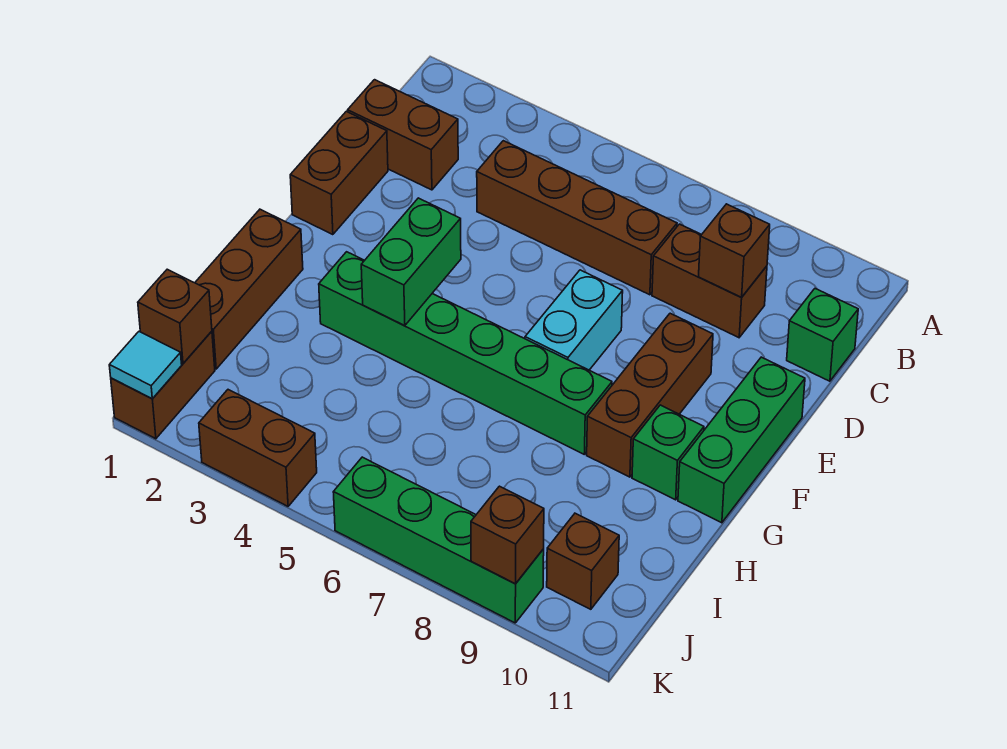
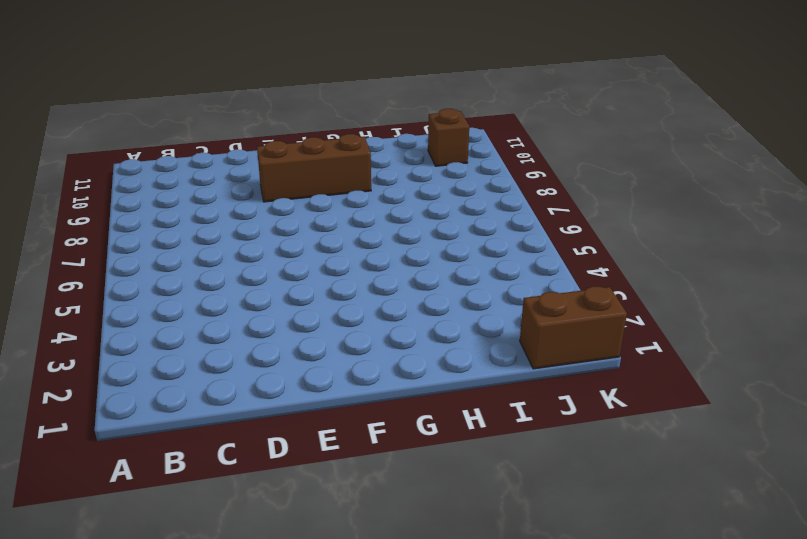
none -> brown brick C1:C2 level 1
none -> brown brick C4:C7 level 1
none -> brown brick C8:C9 level 1

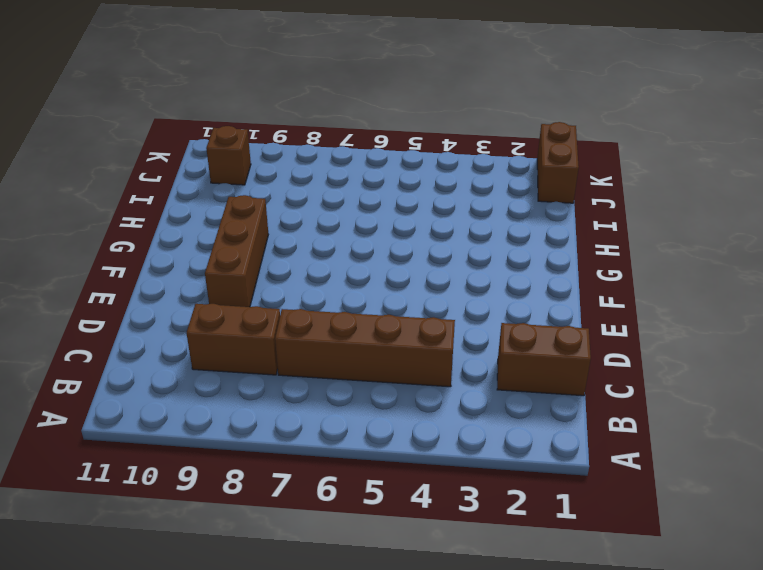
none -> green brick C11 level 1
none -> brown brick D1:E1 level 1
none -> cyan brick E7:F7 level 1

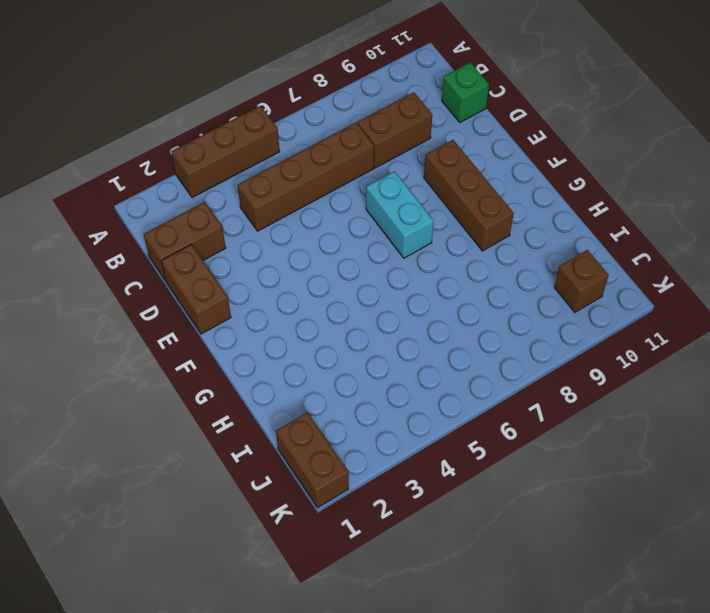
brown brick A3:A5 level 1 -> brown brick G1:I1 level 1
none -> green brick E11:G11 level 1
none -> green brick G3:G8 level 1
none -> green brick G10 level 1

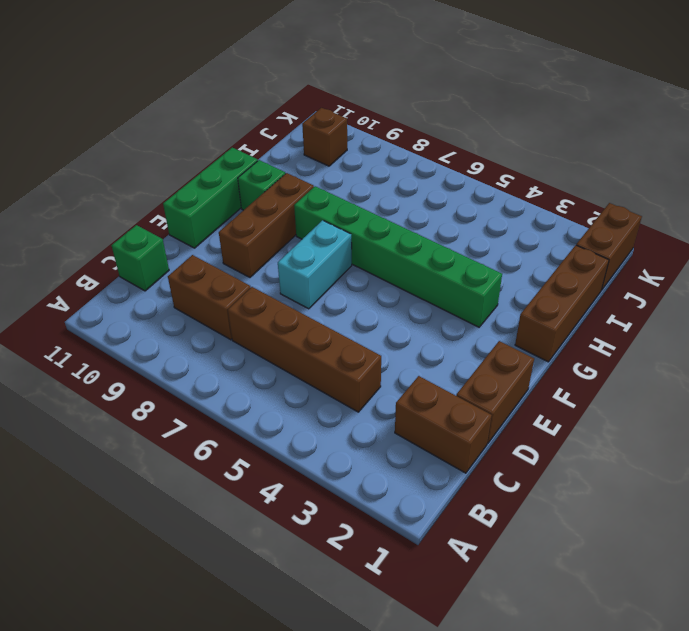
none -> brown brick K3:K4 level 1
none -> green brick K6:K9 level 1
none -> brown brick C9 level 2

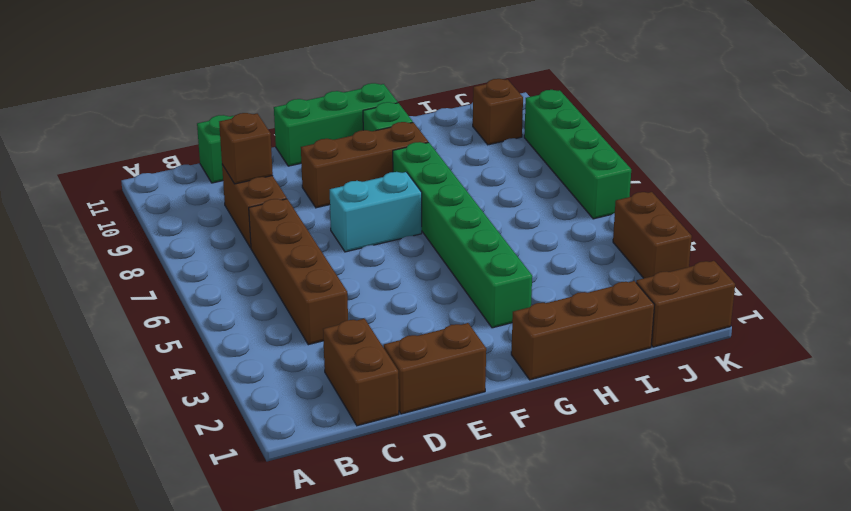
none -> green brick F4:G4 level 2
none -> brown brick J1 level 2
none -> cyan tile K1 level 2

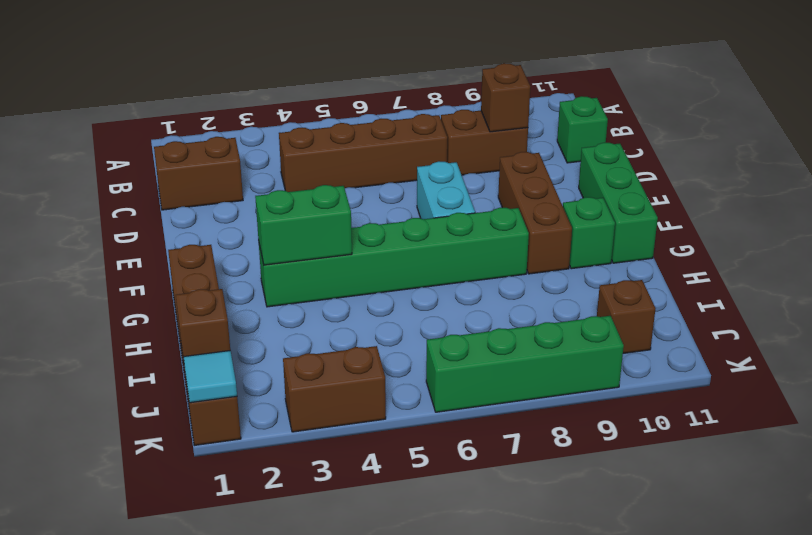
green brick G3:G4 level 2 -> green brick F4:G4 level 2
none -> brown brick D1:E1 level 1
none -> brown brick K9 level 2

